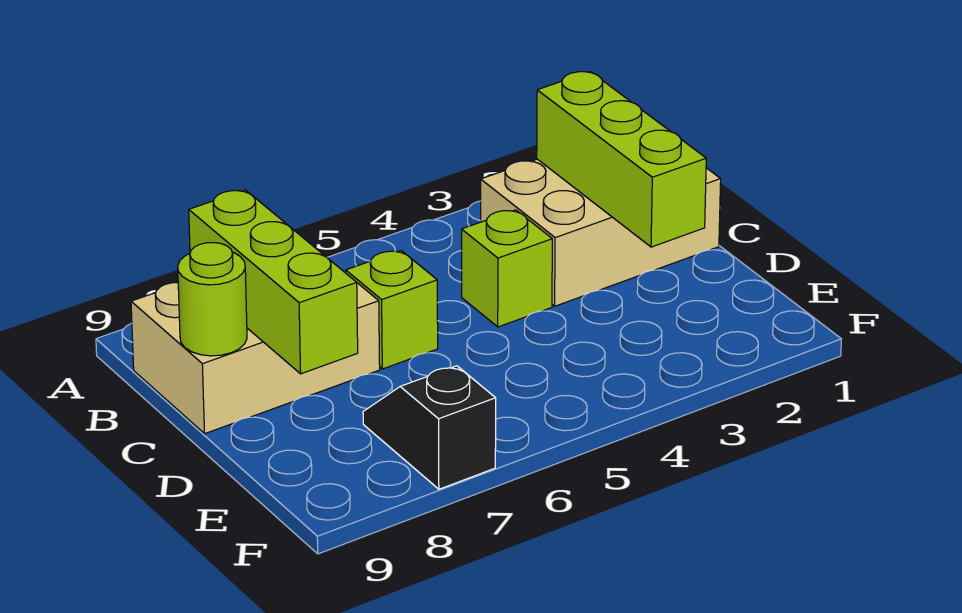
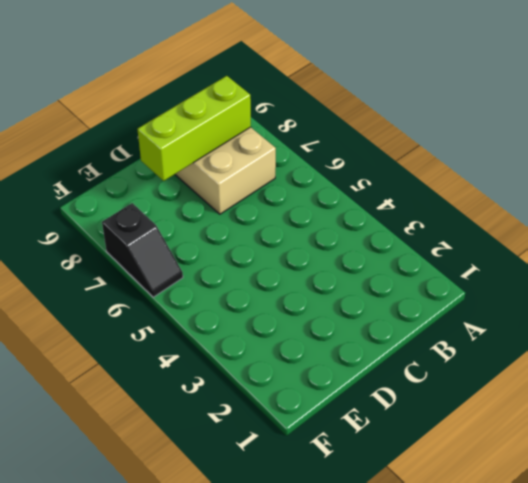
black slope F6:F7 level 1 top 7 -> black slope E7:F7 level 1 top F
none -> tan brick B1:C3 level 1
none -> lime brick C4 level 1

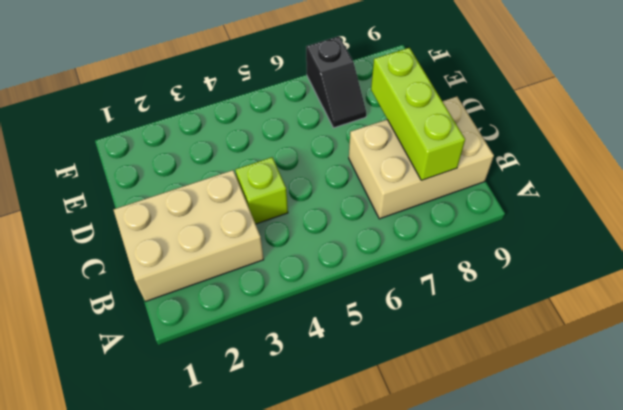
none -> lime brick C6 level 1
none -> lime brick B2:D2 level 2

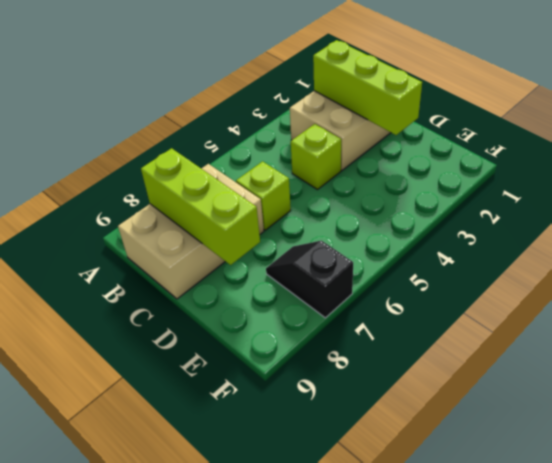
none -> lime round brick C9 level 2

